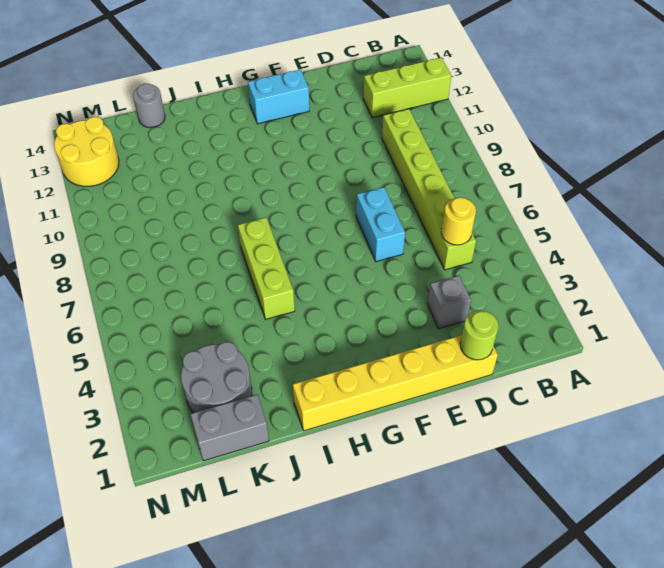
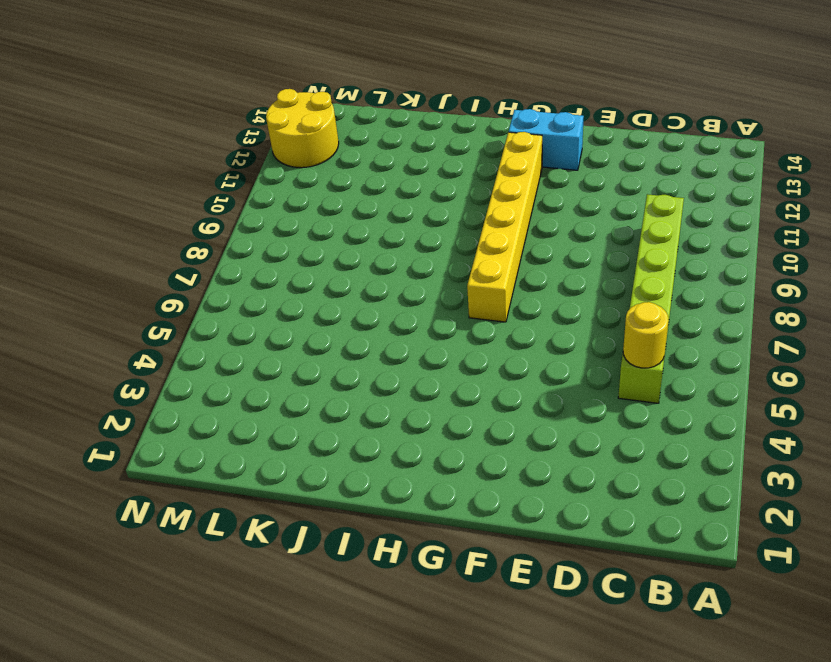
yellow brick G7:G12 level 1 -> yellow brick D1:I1 level 1
none -> lime brick A12:C12 level 1
none -> grey brick D3 level 1
none -> cyan brick E6:E7 level 1

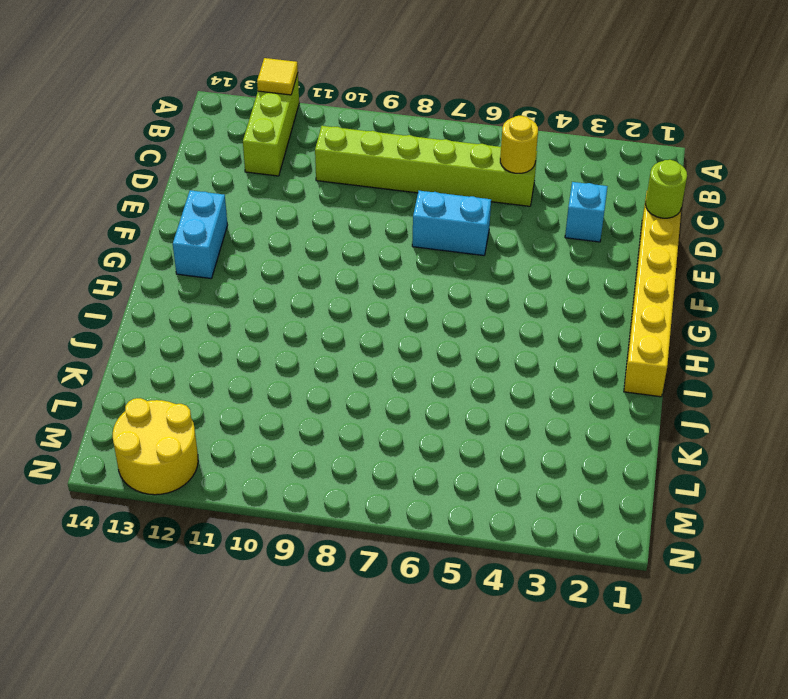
yellow tile A12 level 2 -> none
cyan brick D3 level 1 -> grey brick D3 level 1
none -> lime brick I5:I7 level 1
none -> grey brick K1:L1 level 1
none -> grey round brick K2:L3 level 1

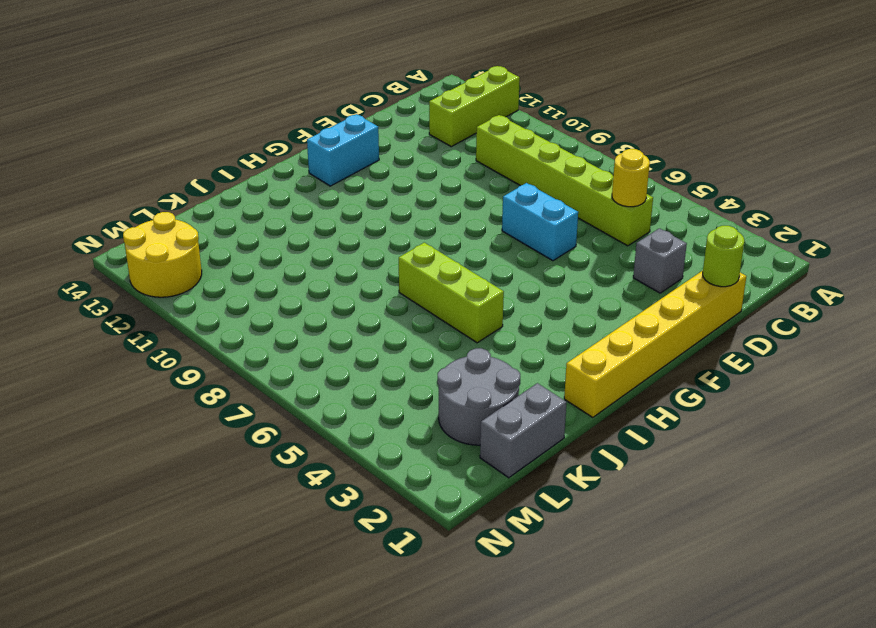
none -> grey round brick K14 level 1

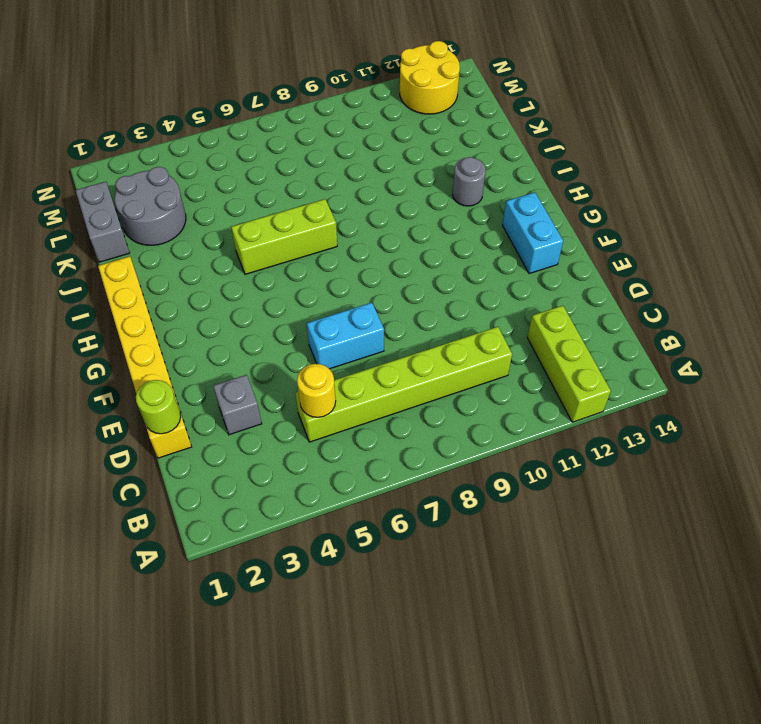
grey round brick I12 level 1 -> grey round brick K14 level 1

